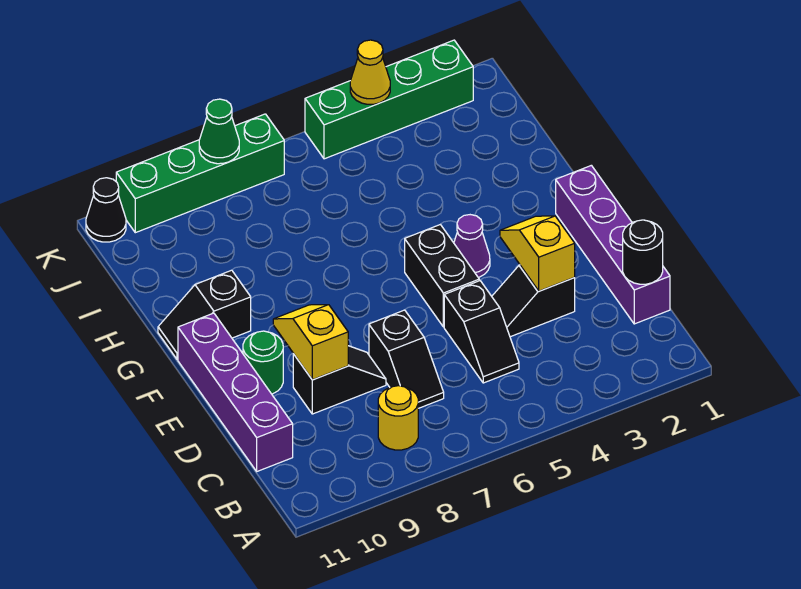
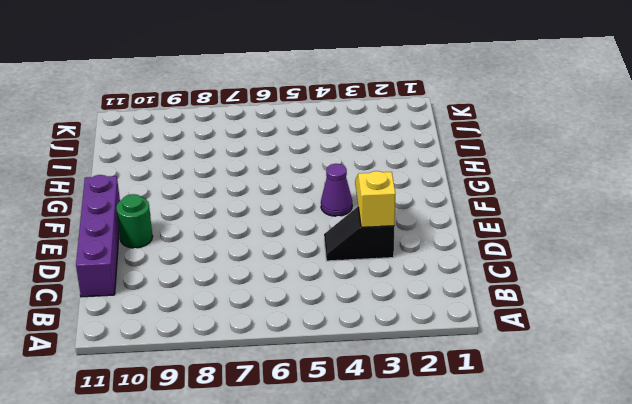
none -> yellow round brick B8 level 1
none -> purple brick C1:F1 level 1
none -> black slope C5:D5 level 1 top D

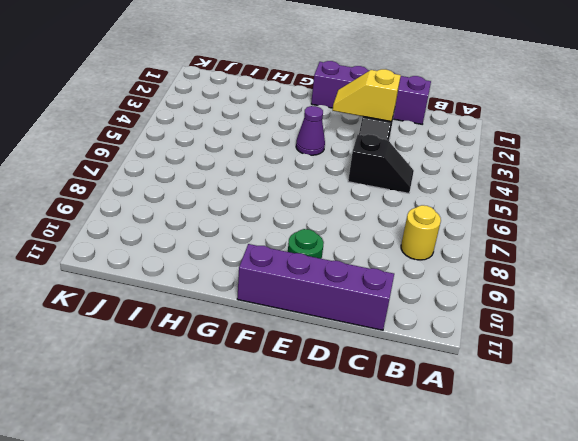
none -> black slope C7:D7 level 1 top D
none -> black slope D8:D9 level 1 top 9
none -> black brick E5:F5 level 1

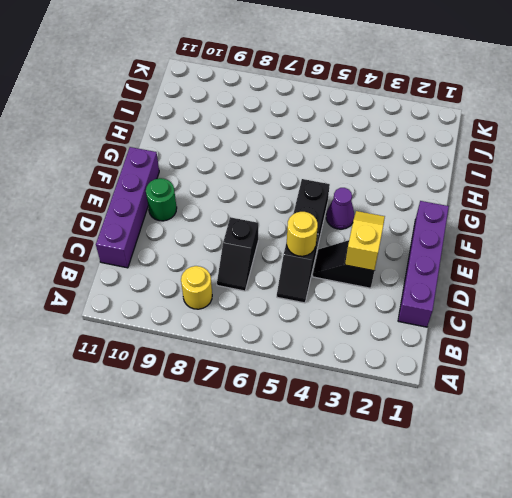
yellow round brick D5 level 2 -> none
none -> black slope D8:D9 level 1 top 9
none -> black slope G10:G11 level 1 top 10
none -> green brick K2:K5 level 1

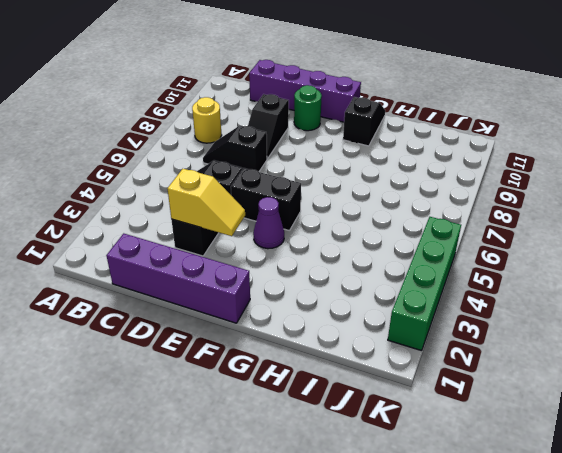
none -> green brick K7:K10 level 1
none -> black cone K11 level 1
none -> black round brick C1 level 2

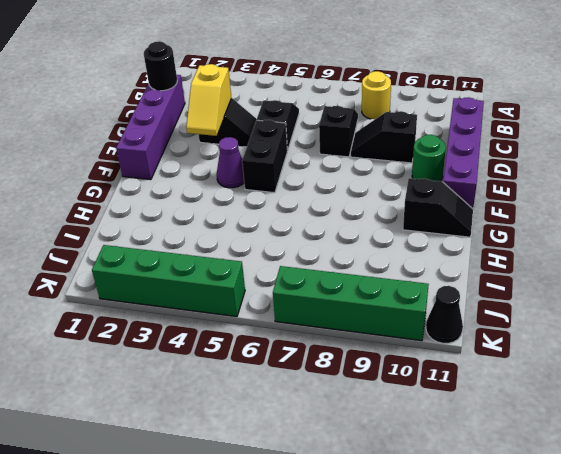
none -> yellow slope D9:E9 level 2 top D
none -> yellow cone K4 level 2
none -> green cone K8 level 2

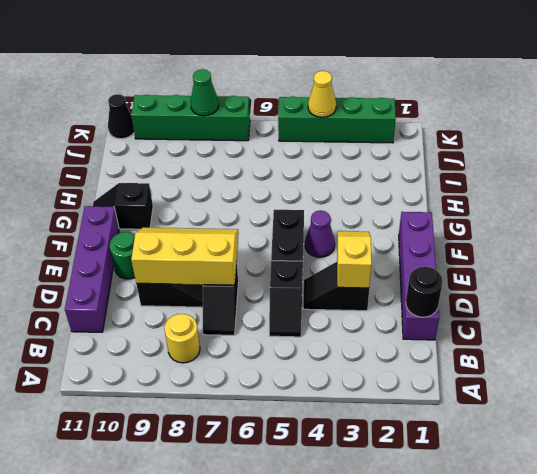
yellow slope D7:E9 level 2 top D -> yellow slope D9:E9 level 2 top D

